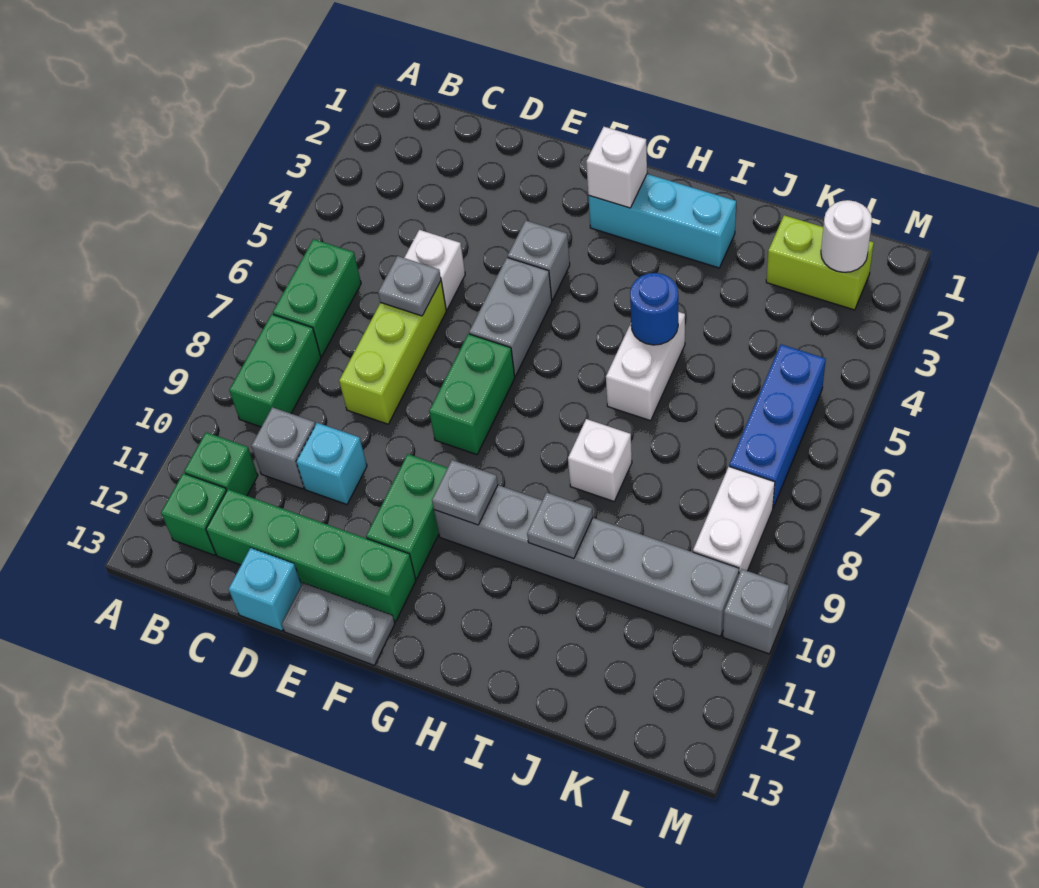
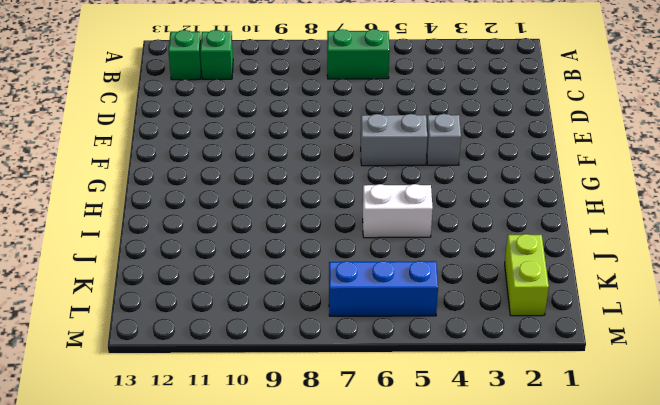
none -> green brick B8:B9 level 1
none -> grey brick C10 level 1
none -> green brick C12:F12 level 1

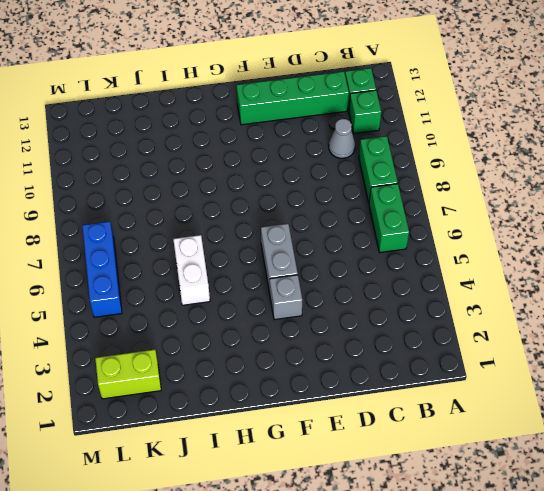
grey cone C10 level 1 -> grey brick C10 level 1
none -> white brick D5 level 1
none -> lime brick D6:D8 level 1
none -> cyan brick D10 level 1

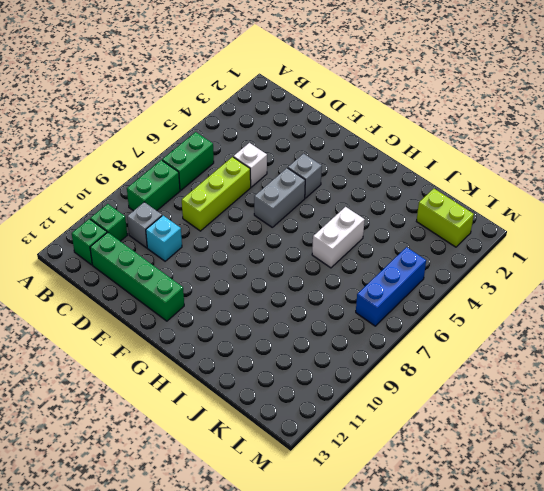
none -> cyan brick D13 level 1
none -> grey plate E13:F13 level 1
none -> green brick F7:F8 level 1

